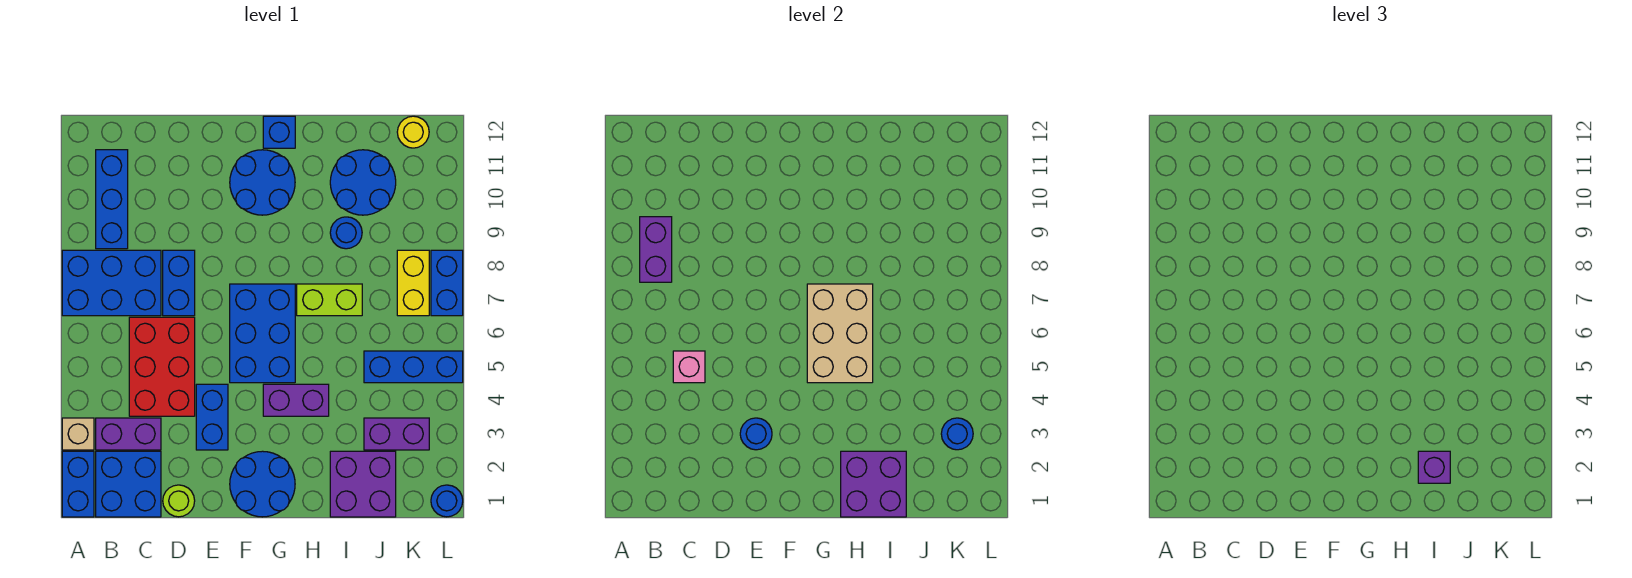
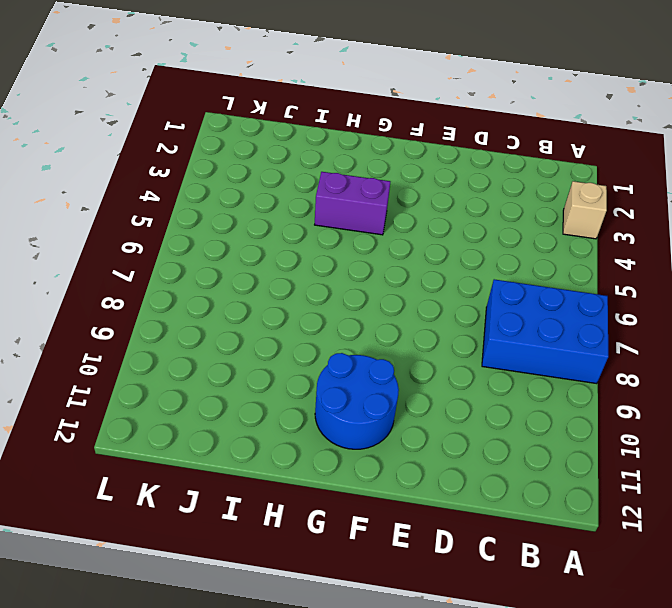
none -> blue brick A1:A2 level 1
none -> blue brick B1:C2 level 1
none -> purple brick B3:C3 level 1
none -> blue brick B9:B11 level 1

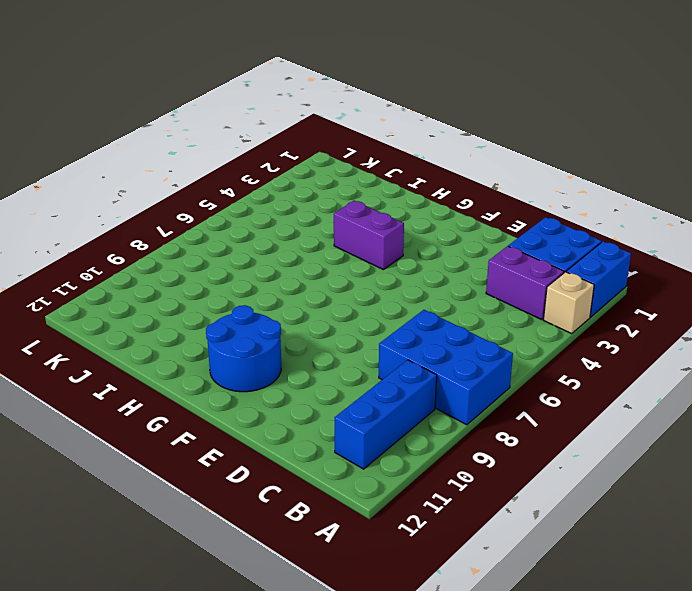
none -> red brick C4:D6 level 1
none -> lime round brick D1 level 1
none -> blue brick D7:D8 level 1
none -> blue brick E3:E4 level 1

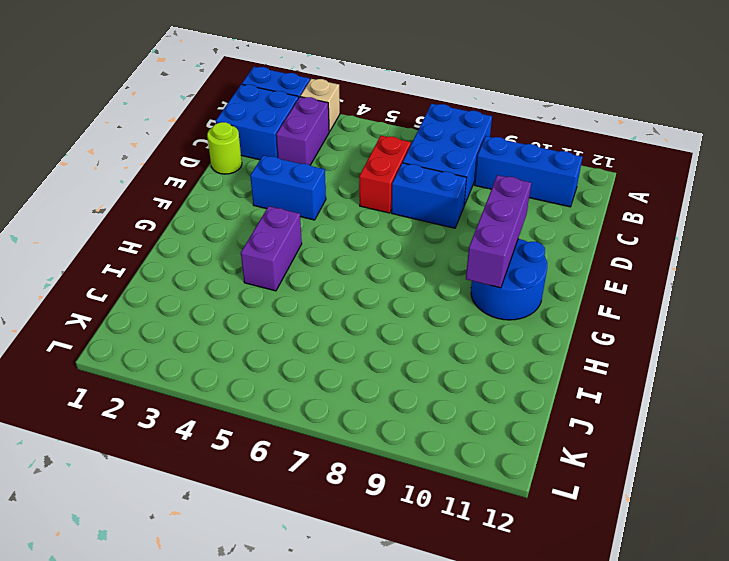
red brick C6:D6 level 1 -> red brick C4:D6 level 1
purple brick E10:G10 level 2 -> none
none -> blue round brick F1:G2 level 1
none -> blue brick F5:G7 level 1
none -> blue brick G12 level 1
none -> lime brick H7:I7 level 1

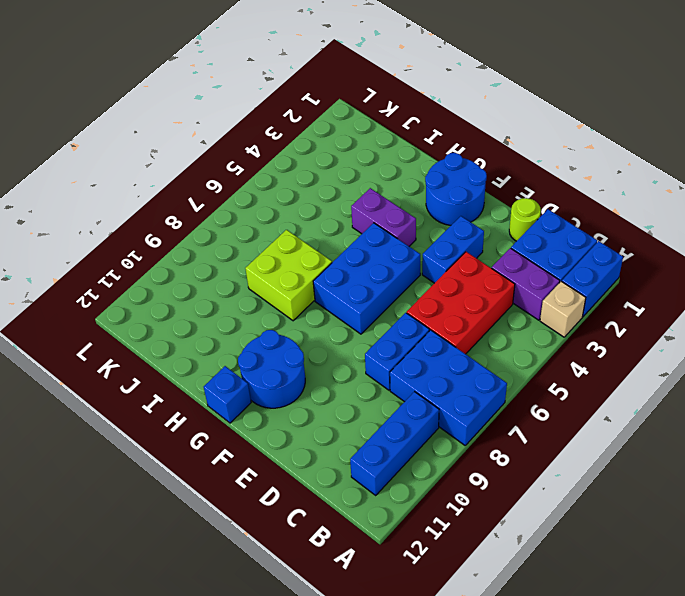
lime brick H7:I8 level 1 -> lime brick H7:I7 level 1
none -> purple brick I1:J2 level 1
none -> blue round brick I9 level 1
none -> blue round brick I10:J11 level 1
none -> purple brick J3:K3 level 1

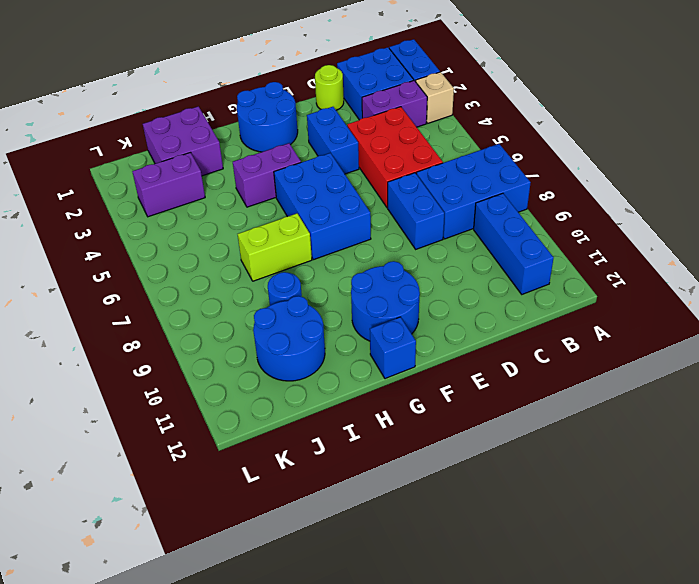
none -> blue brick J5:L5 level 1
none -> yellow brick K7:K8 level 1
none -> yellow round brick K12 level 1
none -> blue round brick L1 level 1

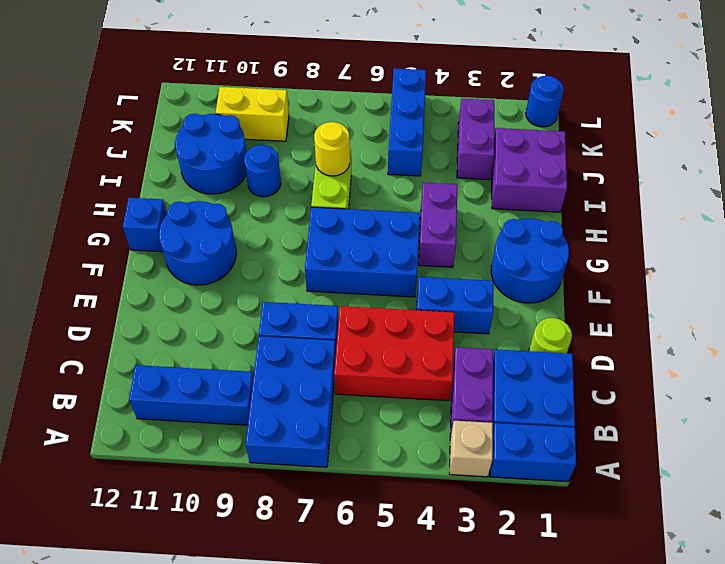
yellow round brick I7 level 2 -> yellow round brick K12 level 1
yellow brick K9:K10 level 1 -> yellow brick K7:K8 level 1
none -> blue brick L7:L8 level 1
none -> purple brick B8:B9 level 2
none -> pink brick C5 level 2
none -> blue round brick E3 level 2

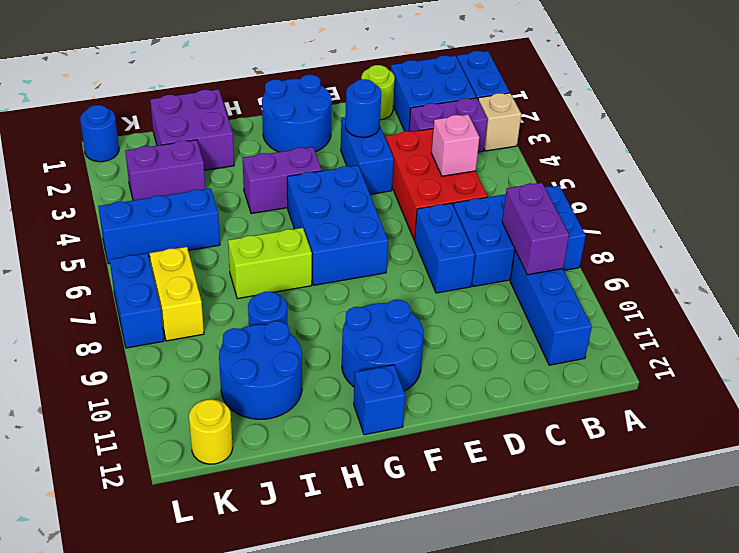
none -> tan brick G5:H7 level 2
none -> purple brick H1:I2 level 2
none -> blue round brick K3 level 2
none -> purple brick I2 level 3

